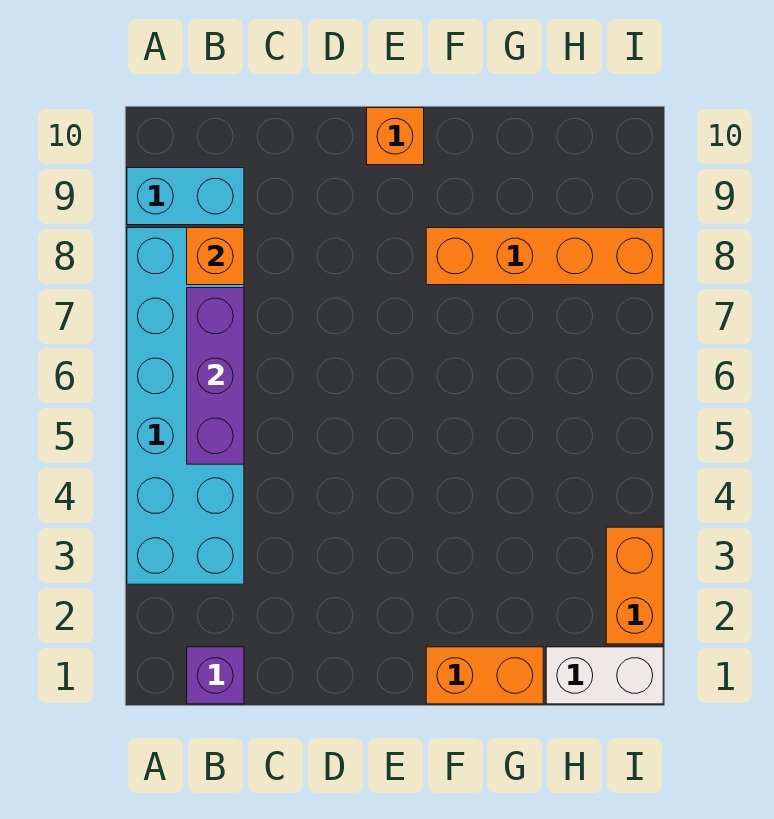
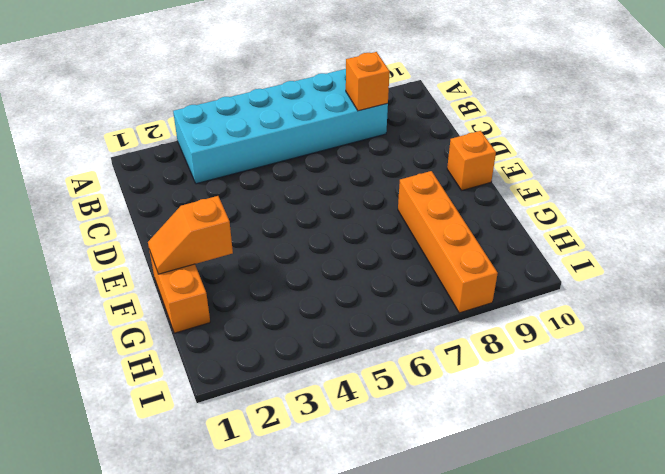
orange slope F1:F2 level 2 top 2 -> none
none -> cyan brick A9:B9 level 1
none -> purple brick B1 level 1

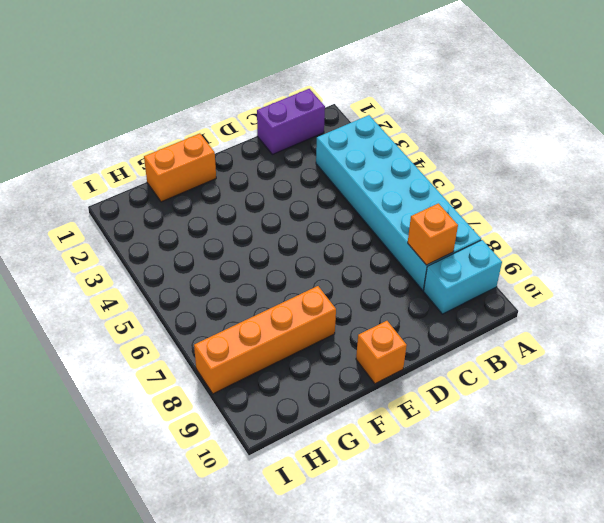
purple brick B1:C1 level 1 -> purple brick B1 level 1
none -> white brick H1:I1 level 1
none -> orange brick I2:I3 level 1

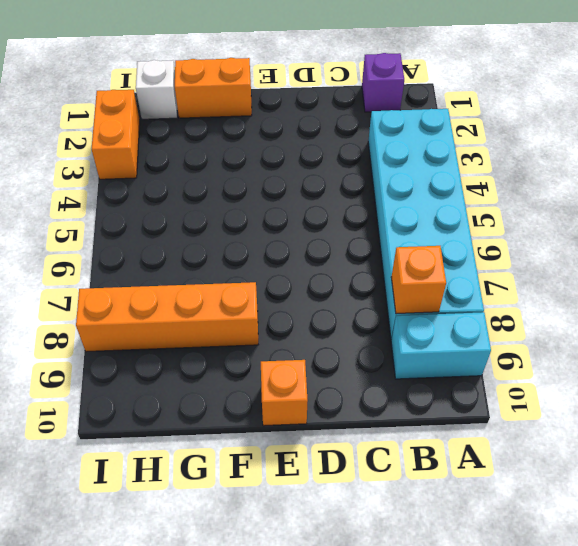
white brick H1 level 1 -> white brick H1:I1 level 1
none -> purple brick B5:B7 level 2

